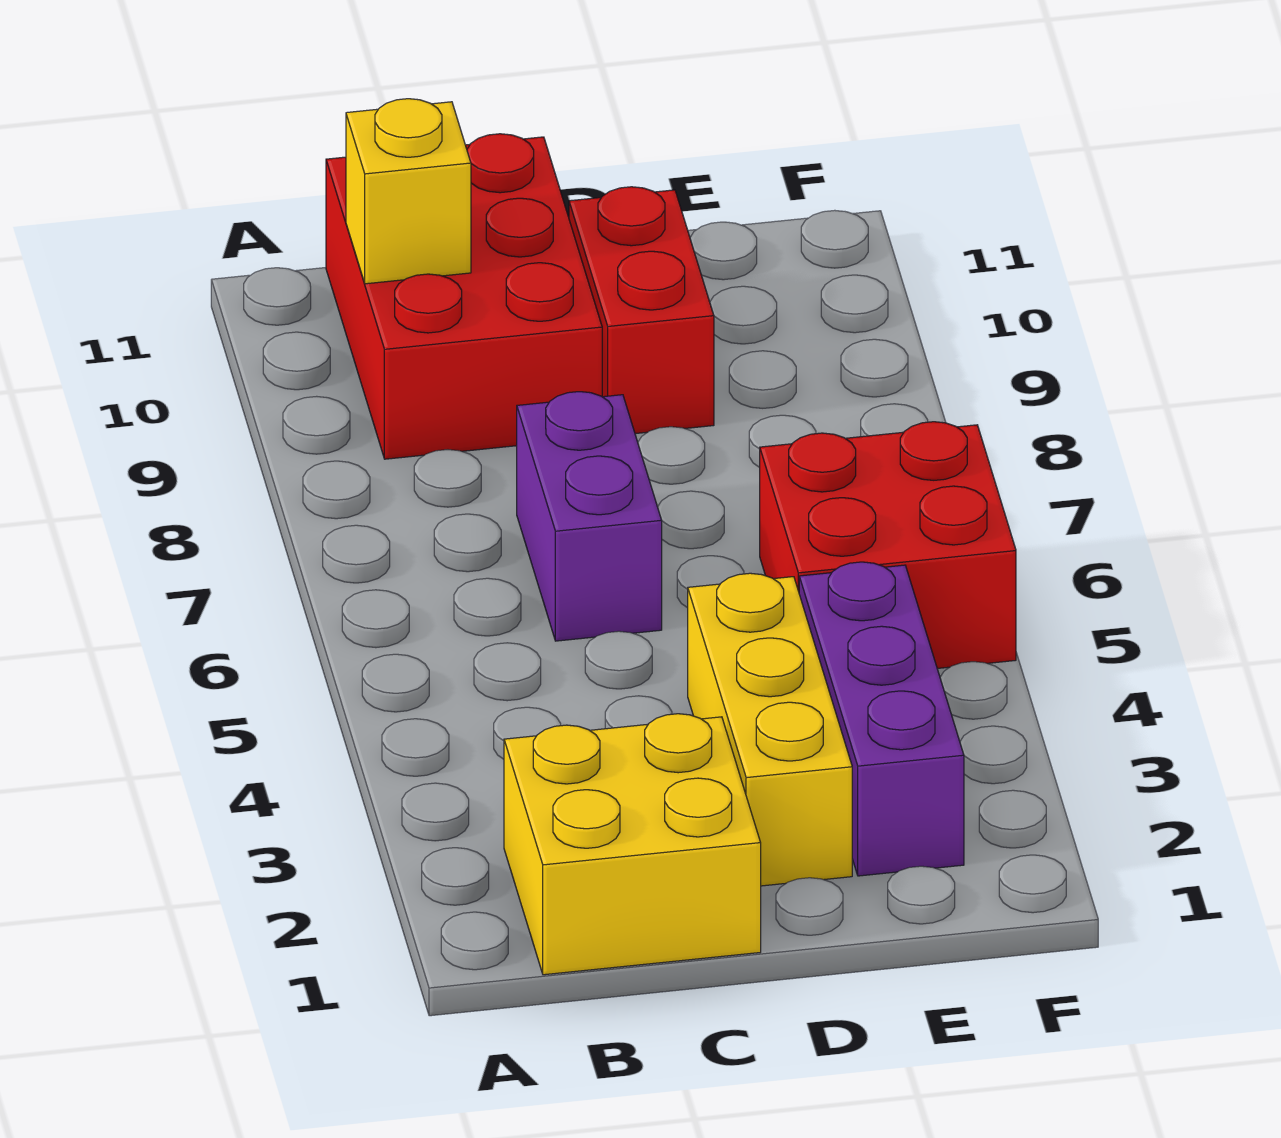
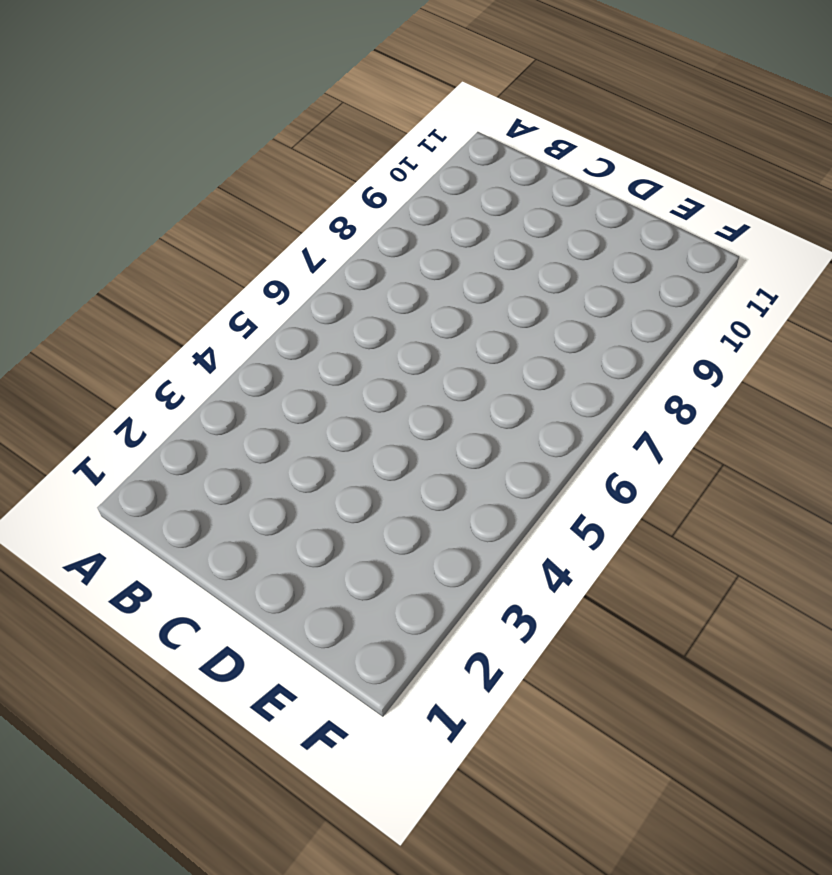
none -> yellow brick B1:C2 level 1
none -> red brick B9:C11 level 1

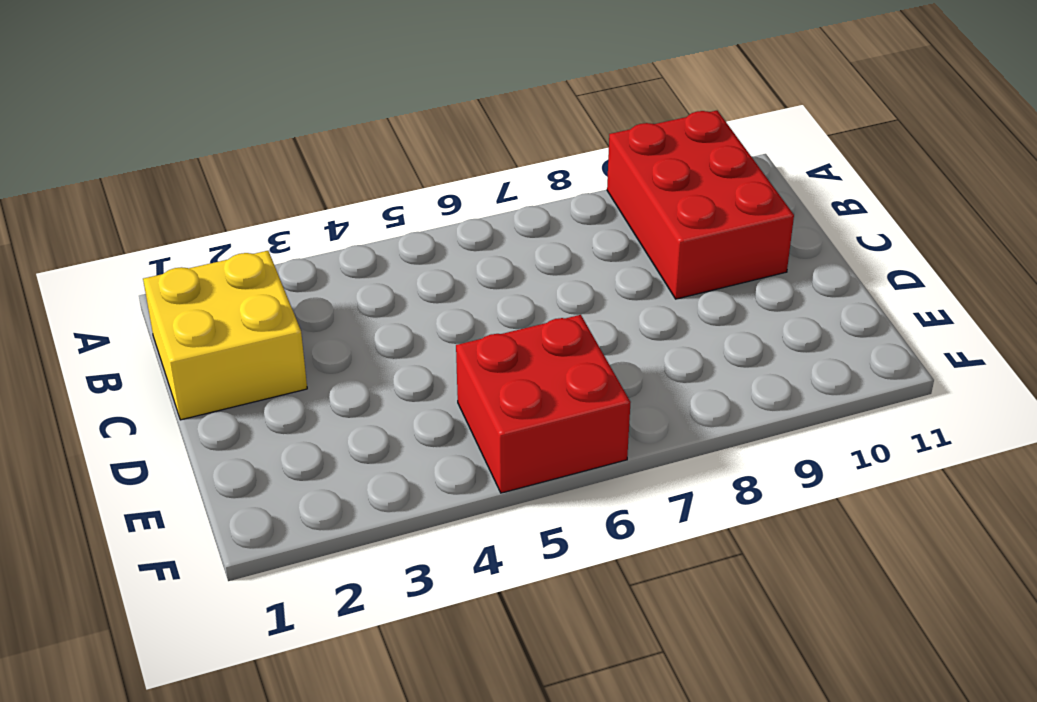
red brick A9:C10 level 1 -> red brick B9:C11 level 1
none -> purple brick C6:C7 level 1
none -> yellow brick D2:D4 level 1

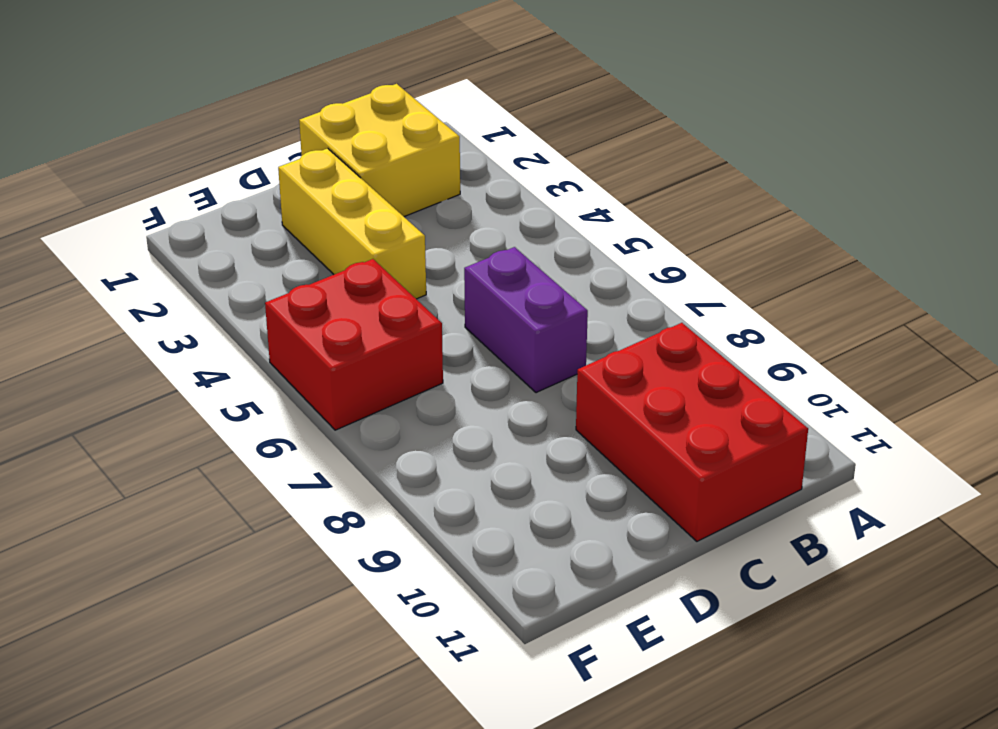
none -> red brick D9:D10 level 1
none -> purple brick E2:E4 level 1

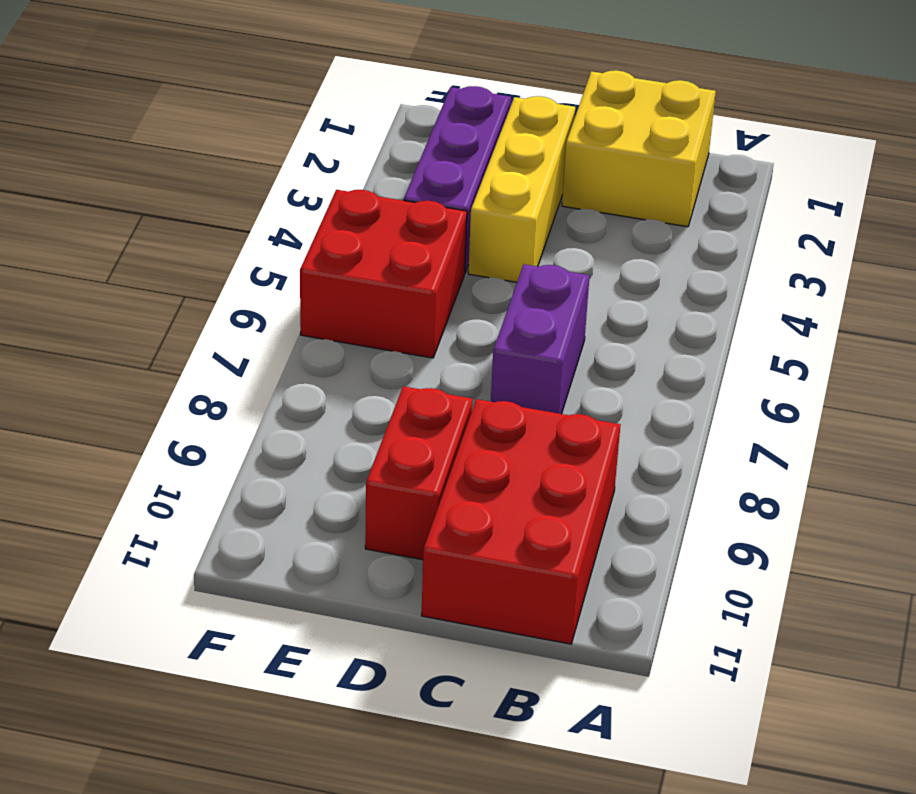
none -> yellow brick B10 level 2

